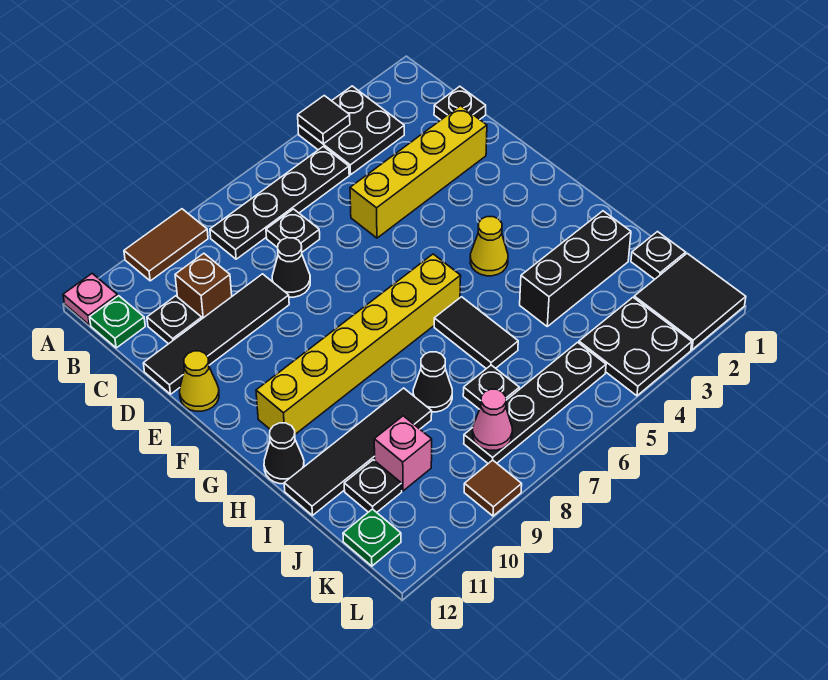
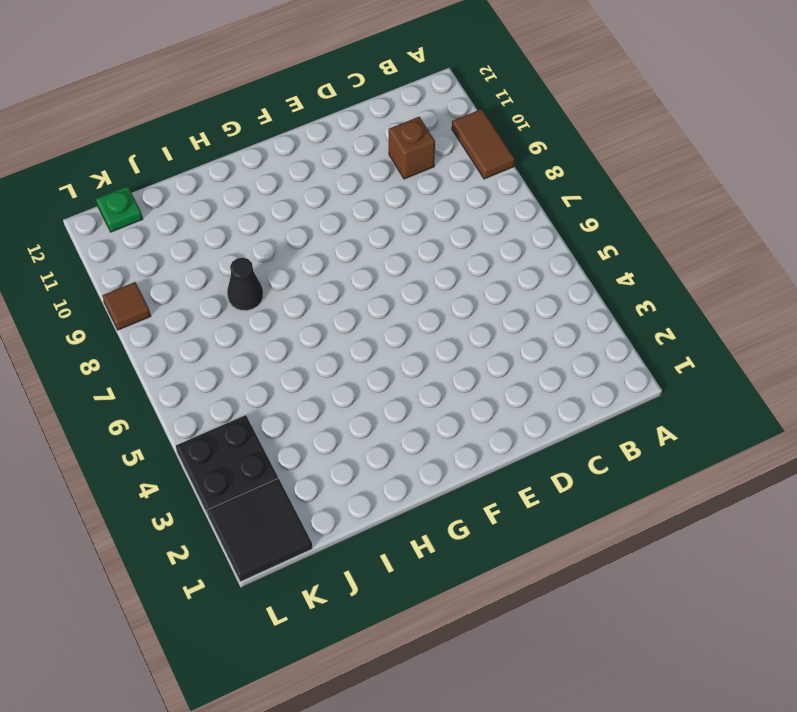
none -> black plate A3:B4 level 1
none -> pink plate A12 level 1
none -> black plate B5:B8 level 1
none -> green plate B12 level 1

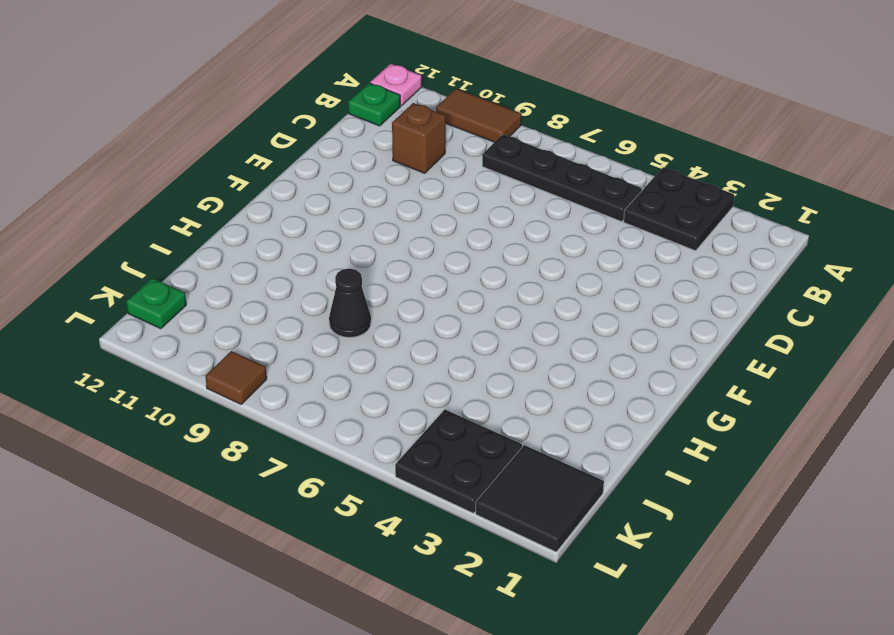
none -> black plate C1 level 1
none -> black plate C7 level 1
none -> black plate C11 level 1
none -> yellow brick D2:D5 level 1

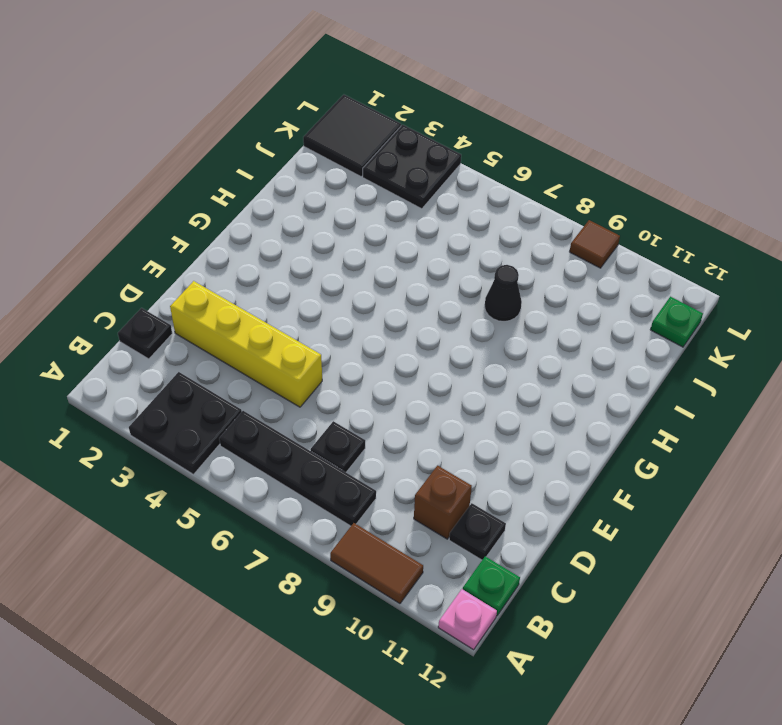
none -> black cone D8 level 1
none -> black tile D9:D12 level 1
none -> yellow cone E12 level 1
none -> yellow cone G4 level 1

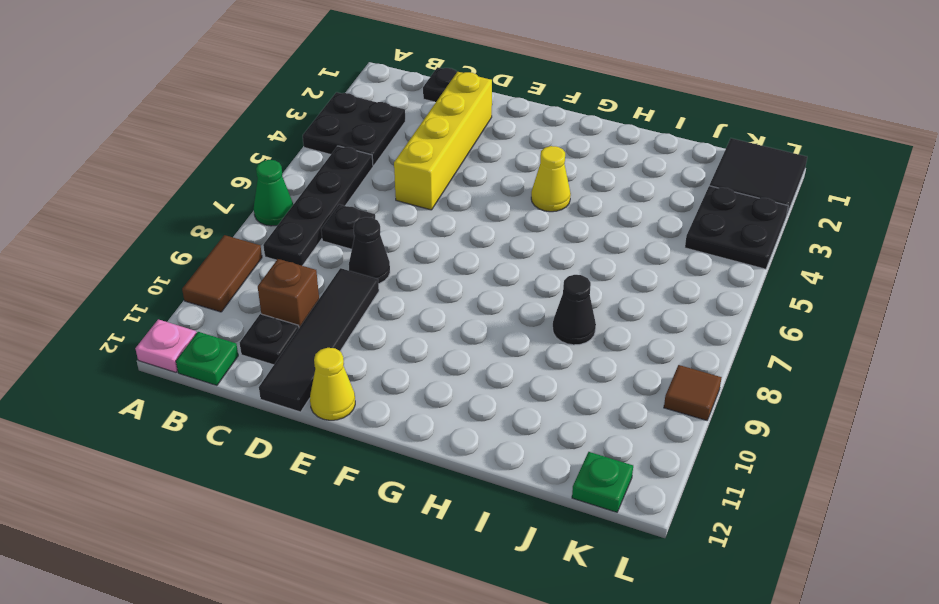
green cone A7 level 1 -> none
none -> yellow brick G6:G11 level 1
none -> black tile H6:I6 level 1
none -> black cone H12 level 1
none -> black brick I2:I4 level 1

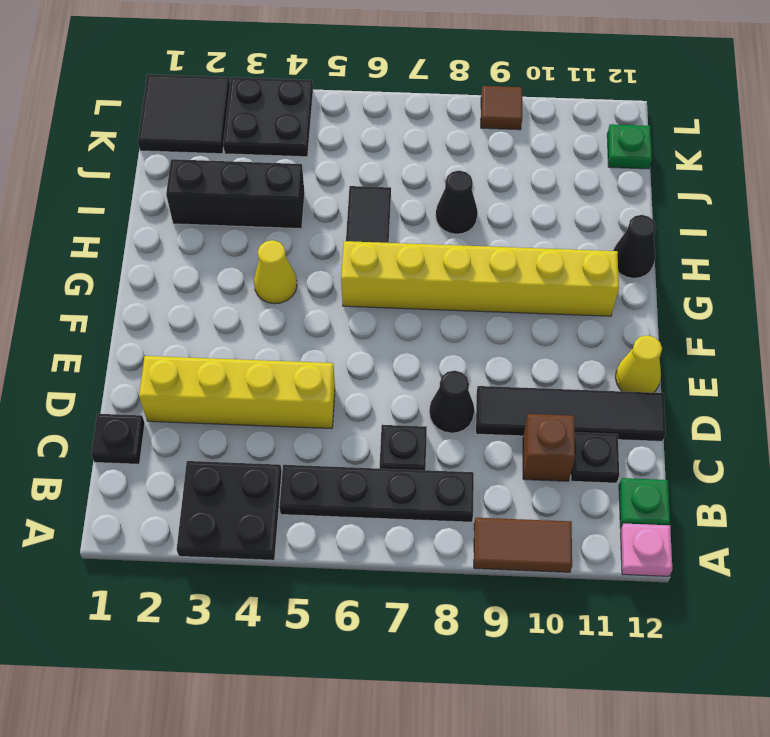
none -> black tile I9:I12 level 1
none -> black plate J1 level 1
none -> black plate J7 level 1
none -> pink brick J10 level 1

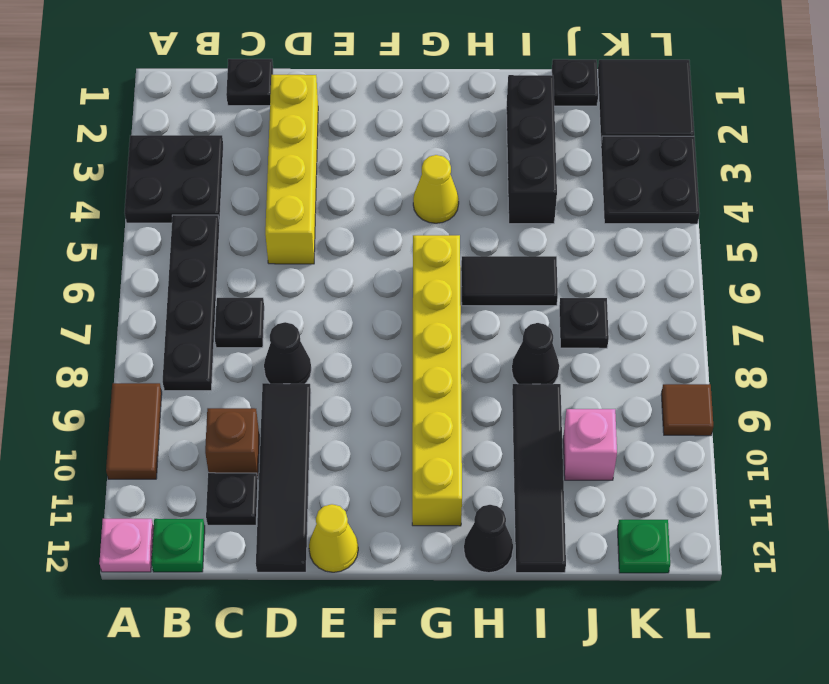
none -> black plate J11 level 1
none -> black plate K5:K8 level 1
none -> black tile A4 level 2
none -> pink cone K8 level 2

